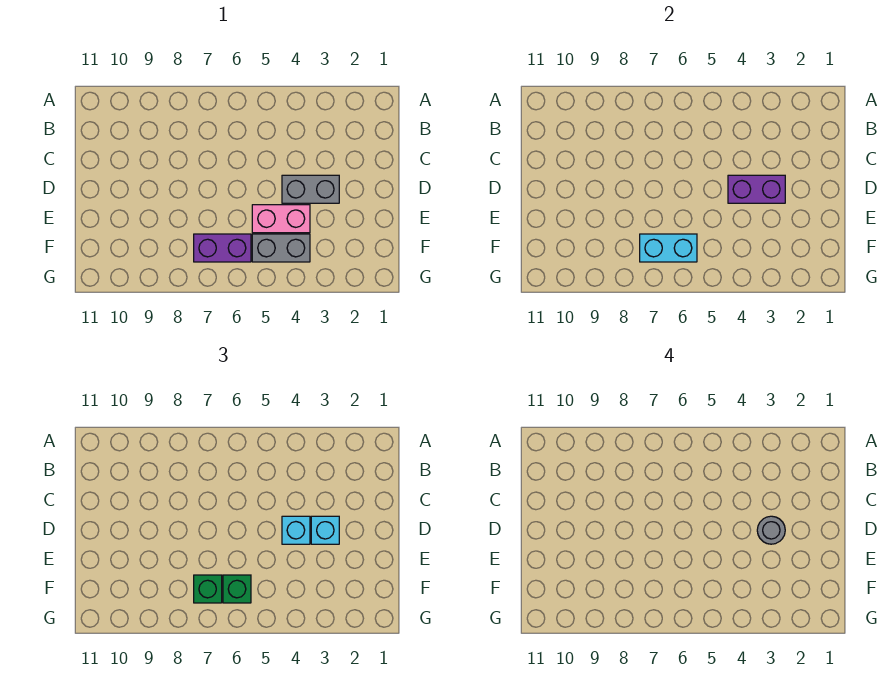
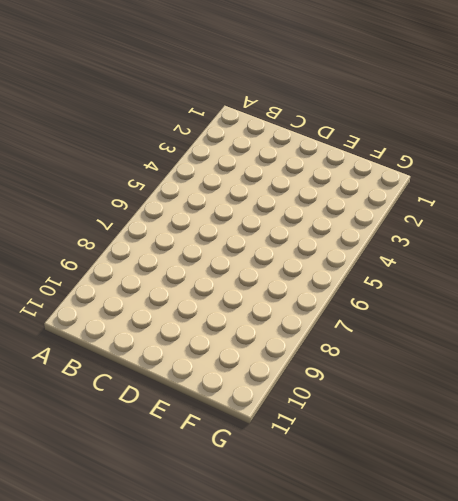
none -> grey brick D3:D4 level 1
none -> pink brick E4:E5 level 1

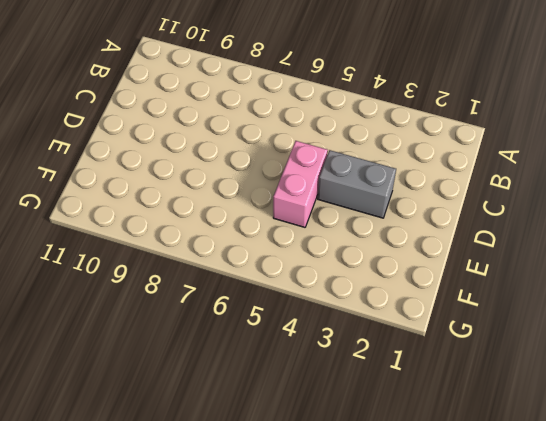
pink brick D5:E5 level 1 -> pink brick E4:E5 level 1
none -> grey brick F4:F5 level 1
none -> purple brick F6:F7 level 1

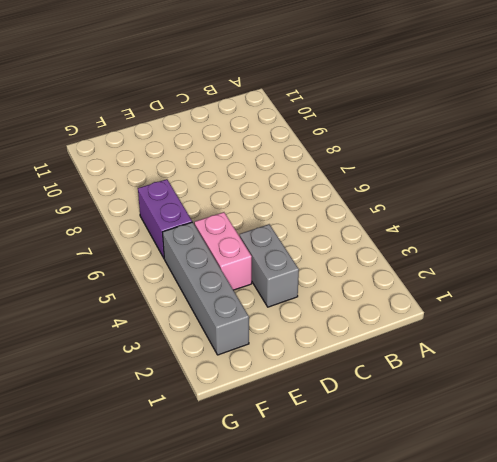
grey brick F2:F5 level 1 -> grey brick F4:F5 level 1
none -> purple brick D3:D4 level 2
none -> cyan brick F6:F7 level 2

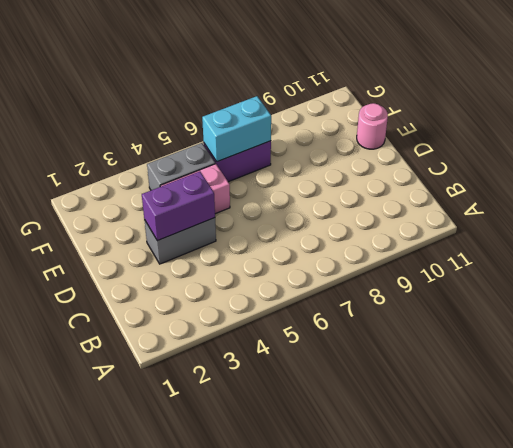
pink round brick E11 level 1 -> none
none -> cyan brick D3 level 3
none -> cyan brick D4 level 3

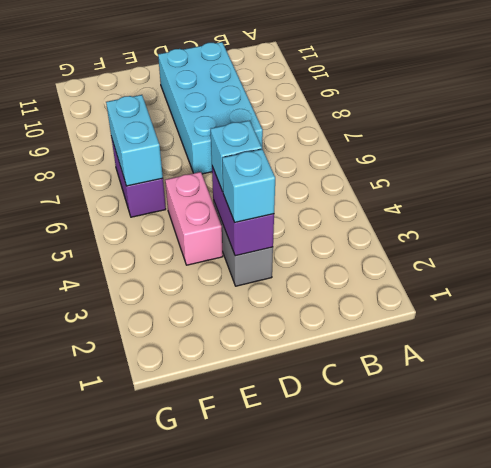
cyan brick C7:D10 level 1 -> none
none -> grey brick F4:F5 level 1
none -> green brick F6 level 3

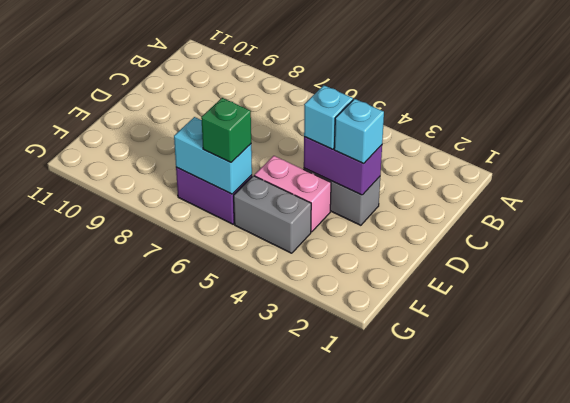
none -> green brick F7 level 3
none -> grey round brick D3 level 4

